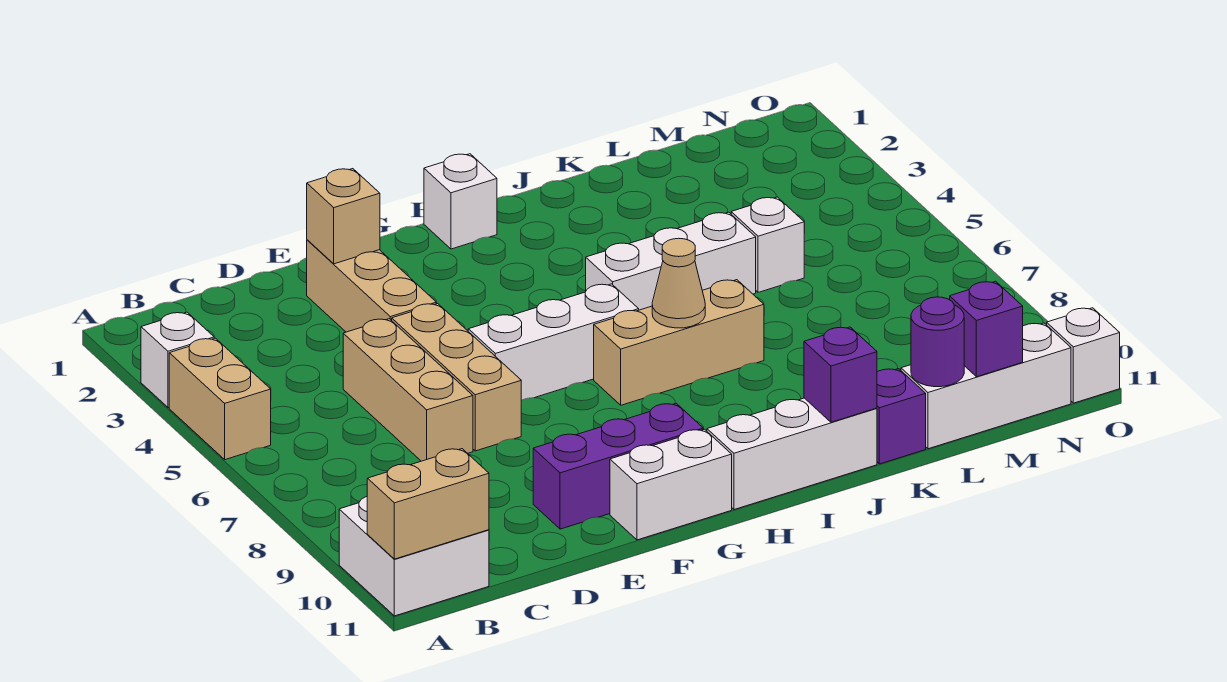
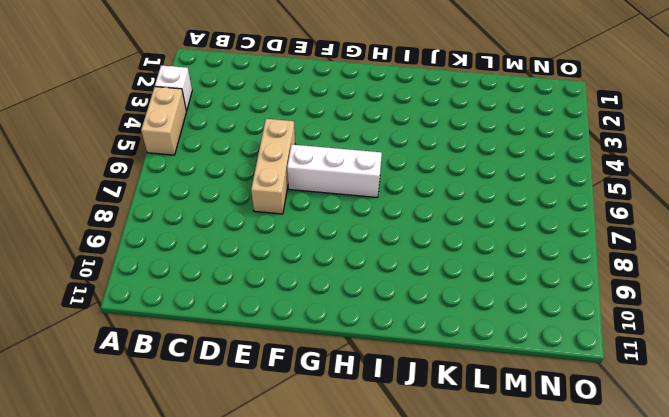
none -> white brick A10:B11 level 1
none -> tan brick D5:D7 level 1
none -> tan brick E2:E4 level 1

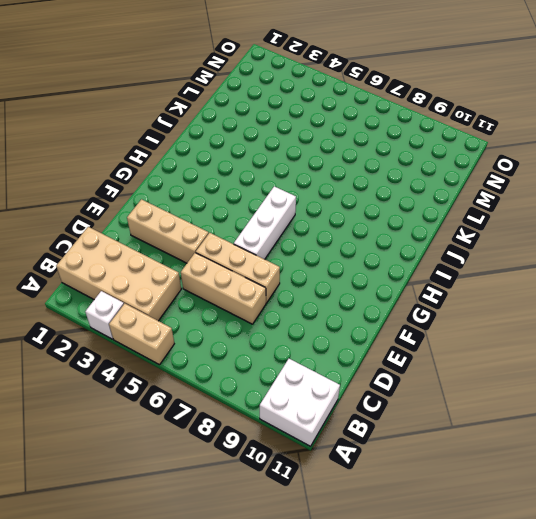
tan brick B1:C4 level 1 -> none
none -> purple brick E10:G10 level 1
none -> white brick F11:G11 level 1
none -> white brick H1 level 1

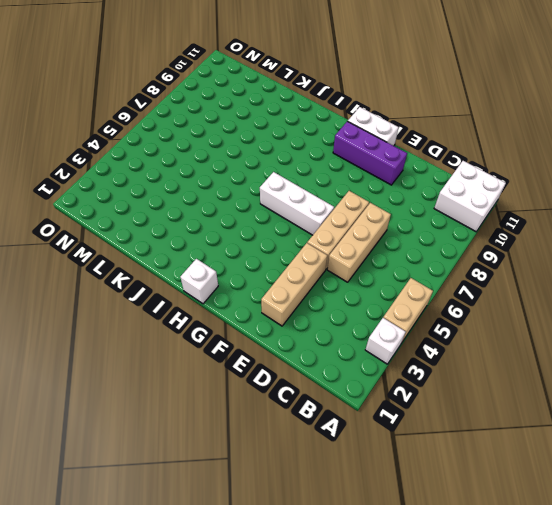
none -> tan brick H7:J7 level 1
none -> white brick H11:J11 level 1
none -> white brick I5:K5 level 1

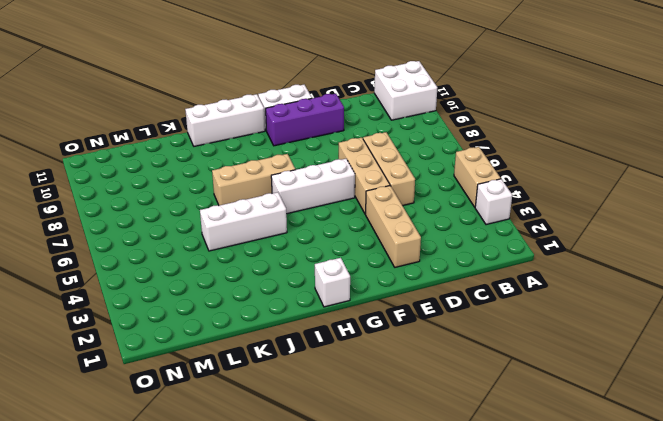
none -> purple brick K11 level 1
none -> white brick L5 level 1
none -> white brick L11:N11 level 1

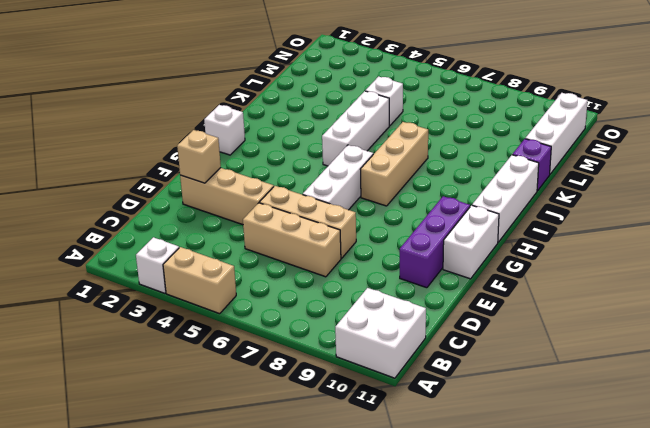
none -> white brick O11 level 1
none -> tan brick A11:B11 level 2
none -> tan cone I7 level 2

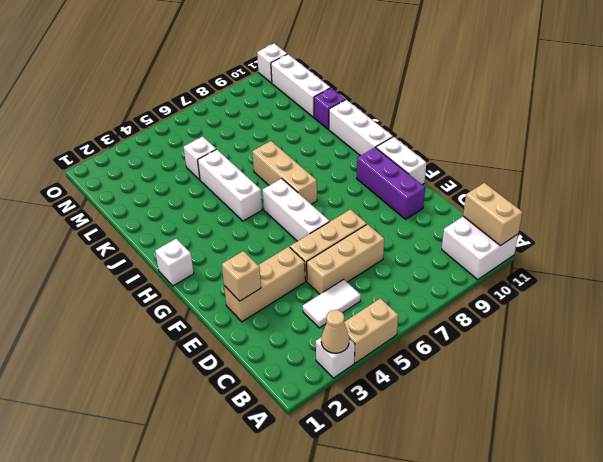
tan cone A3 level 2 -> tan cone I7 level 2
white tile C4:C5 level 1 -> none
none -> purple brick J11 level 2
none -> purple round brick L11 level 2
none -> purple brick M11 level 2

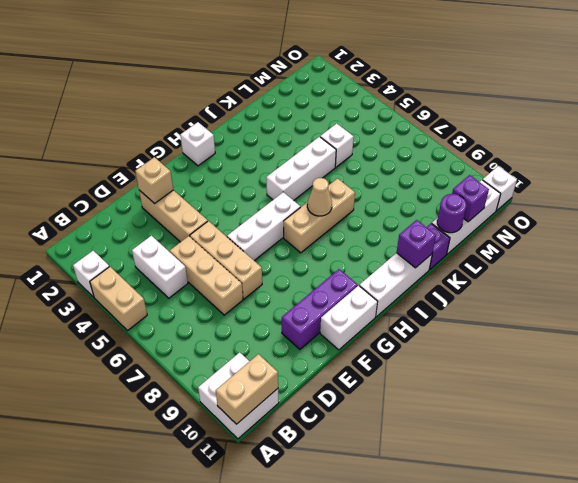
white brick C4:C5 level 1 -> none

